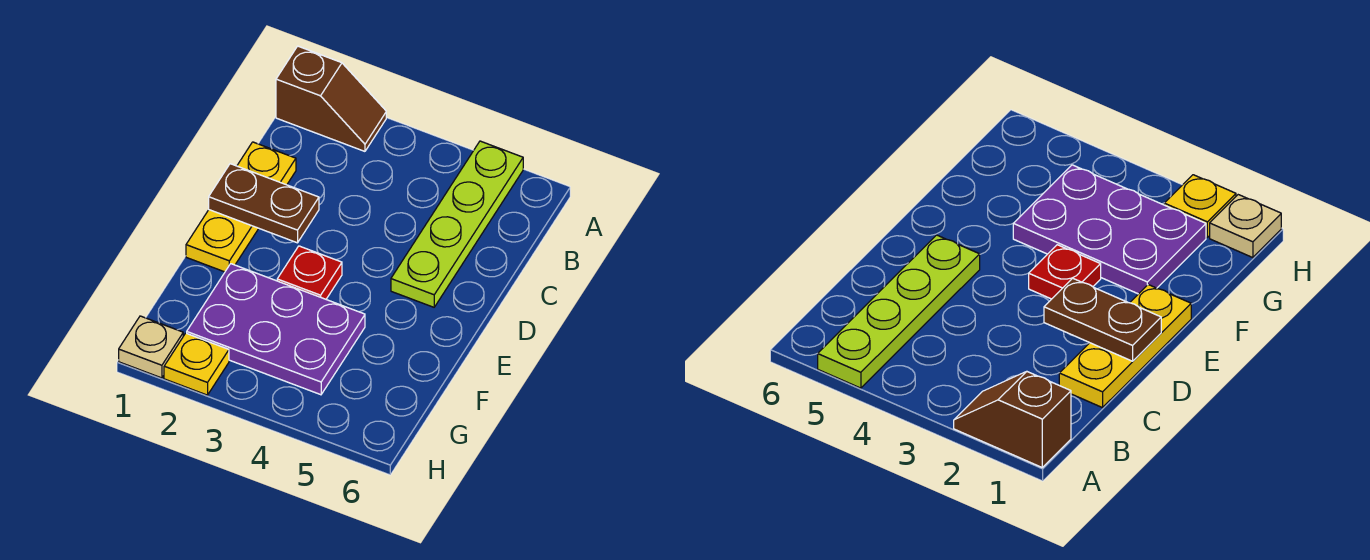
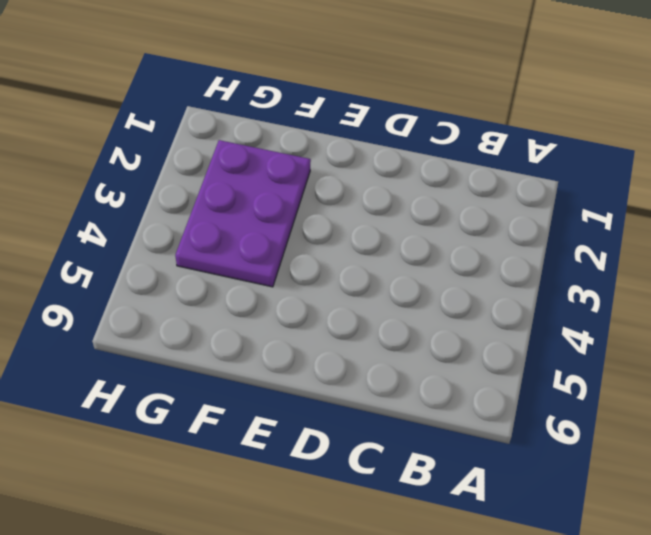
none -> brown slope A1:A2 level 1 top 1
none -> lime plate A5:D5 level 1

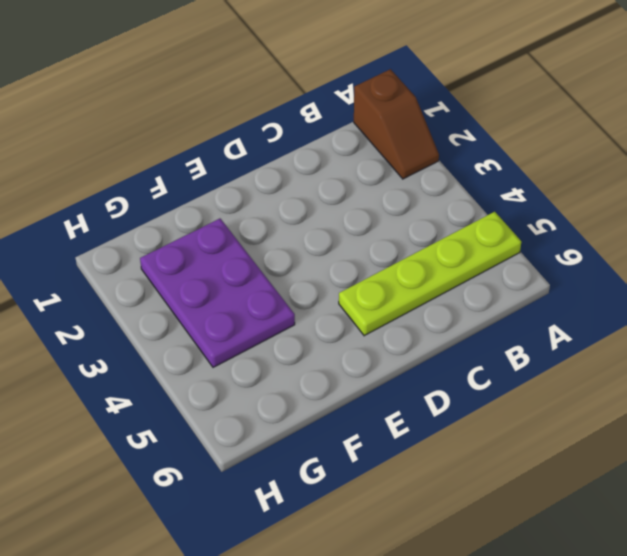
none -> yellow plate C1:E1 level 1
none -> red plate E3 level 1

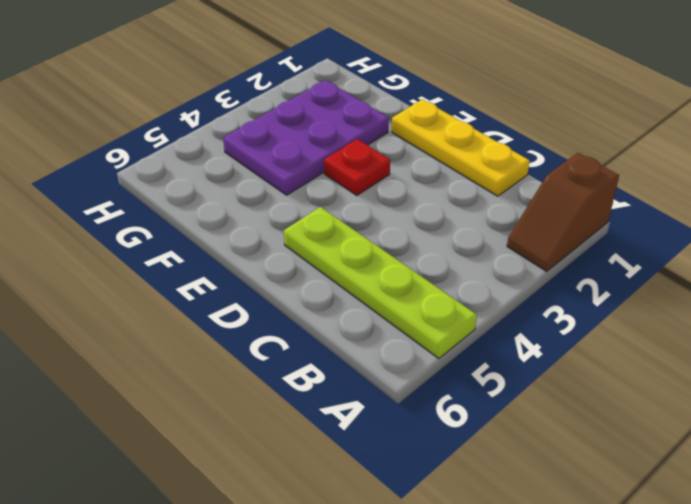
none -> tan plate H1 level 1
none -> yellow plate H2 level 1

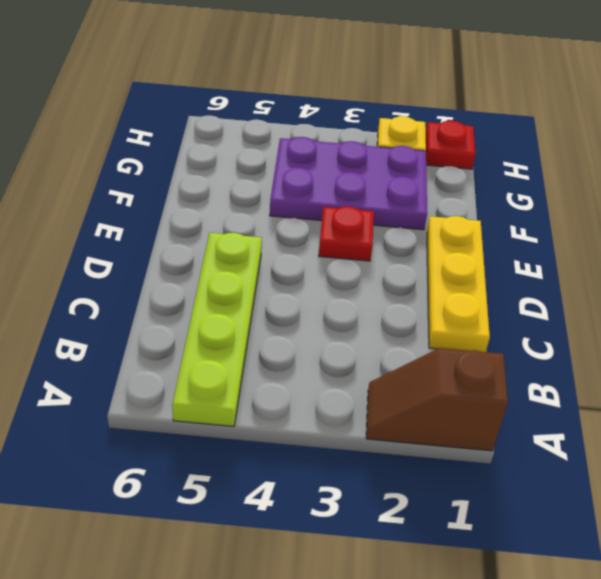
red plate H1 level 1 -> tan plate H1 level 1
none -> brown plate D1:D2 level 2

